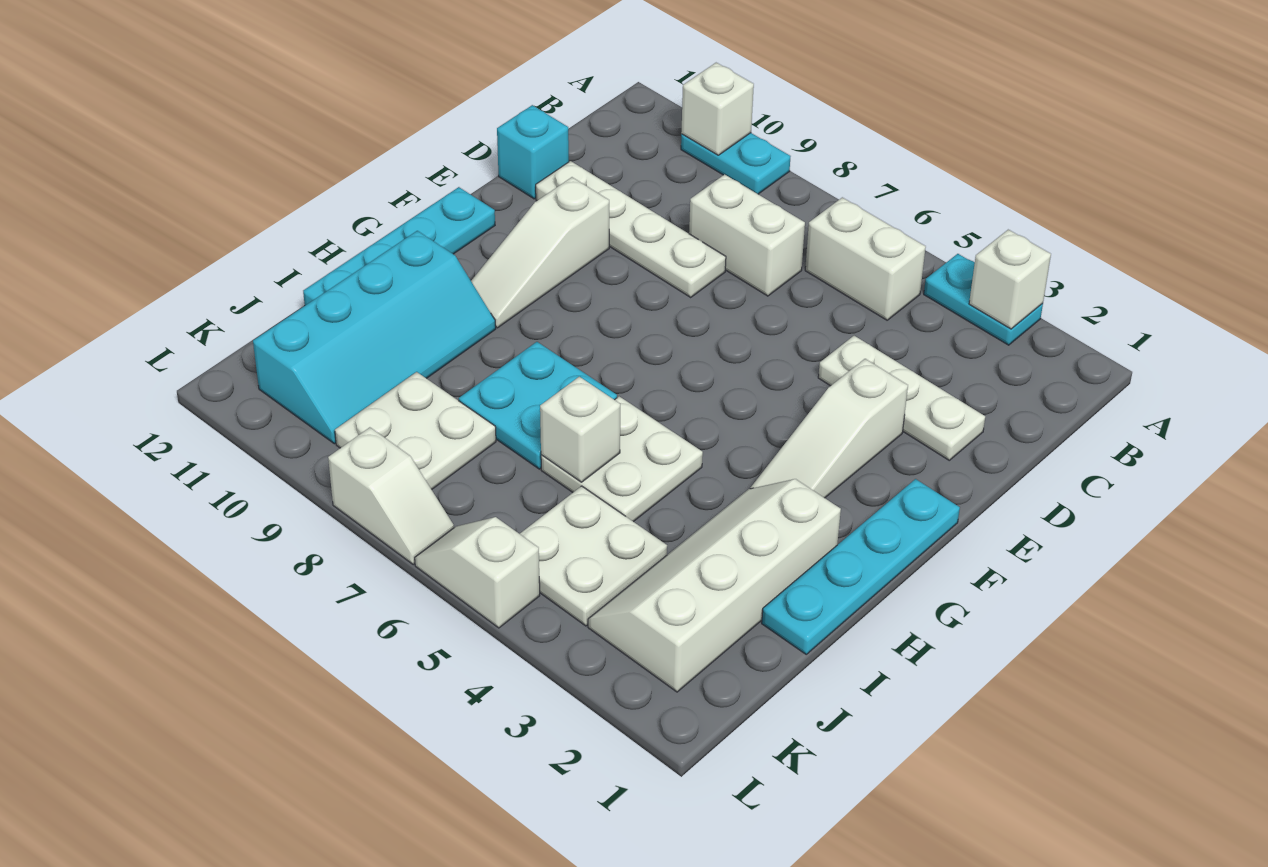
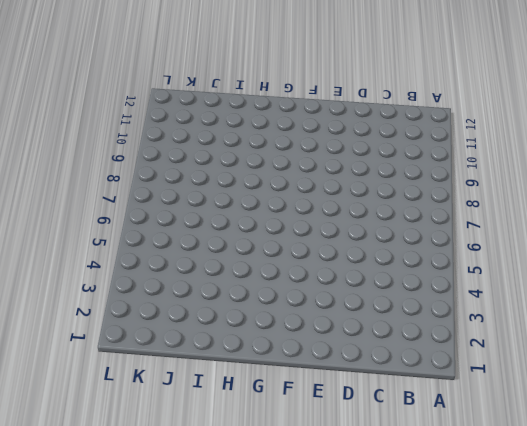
none -> cyan plate A3:A4 level 1
none -> cyan plate A9:A10 level 1
none -> white brick B5:B6 level 1

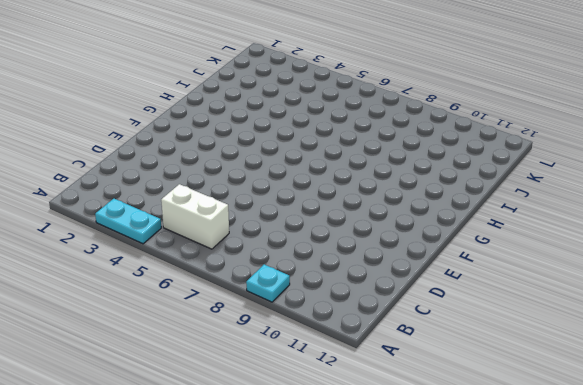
cyan plate A9 level 1 -> cyan plate A9:A10 level 1
none -> white brick C7:C8 level 1
none -> white plate D2:D4 level 1
none -> white plate D8:D11 level 1

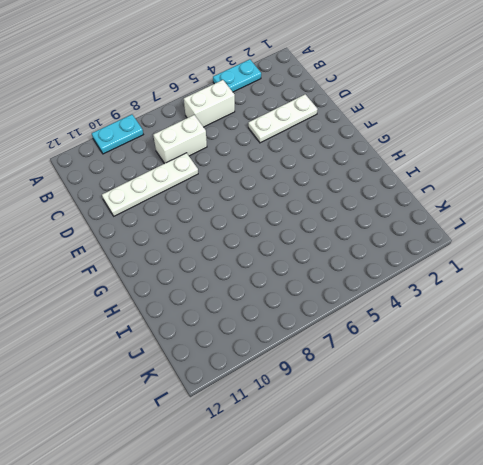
none -> cyan brick D12 level 1
none -> white slope E3:G3 level 1 top E
none -> white slope E10:G10 level 1 top E

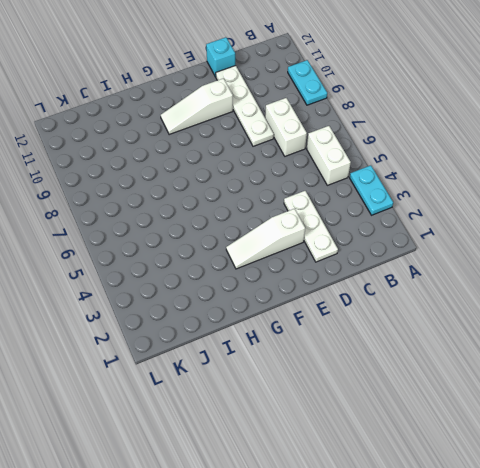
none -> cyan plate F1:I1 level 1
none -> cyan plate F12:I12 level 1
none -> white slope H2:K3 level 1 top 2

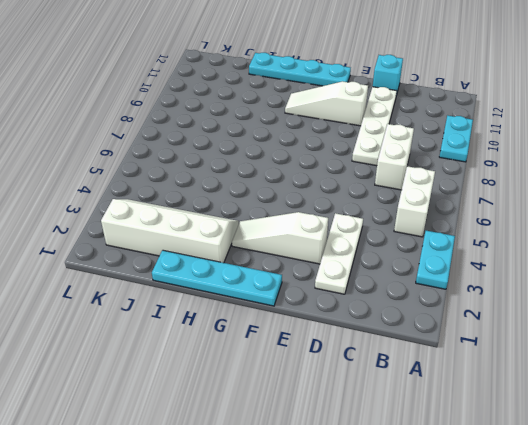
none -> white plate H5:I6 level 1
none -> cyan plate H7:I8 level 1
none -> cyan slope H10:K11 level 1 top 11

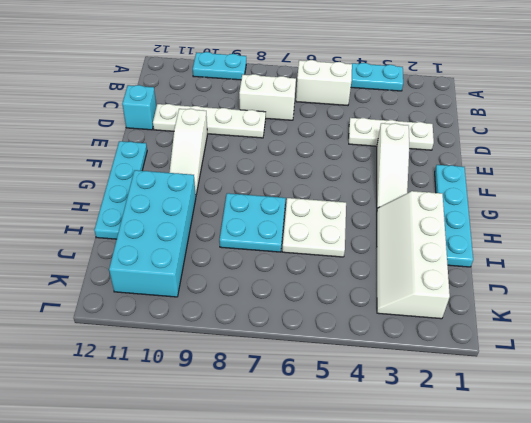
cyan brick H10:K11 level 1 -> cyan slope H10:K11 level 1 top 11
none -> white plate J4:K5 level 1
none -> white plate J8:K9 level 1
none -> white slope L5:L6 level 1 top 5

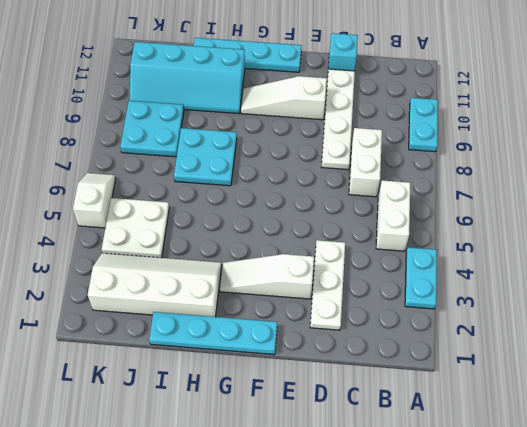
cyan plate J8:K9 level 1 -> white plate J8:K9 level 1
none -> white plate H5:I6 level 1
none -> white slope L7:L8 level 1 top 8
none -> white brick A3 level 2

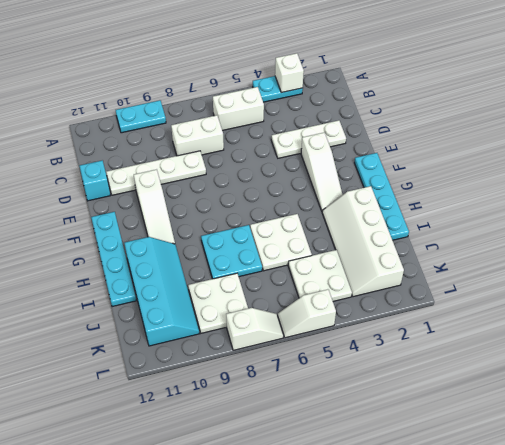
none -> white brick A10 level 2
none -> white brick I6 level 2

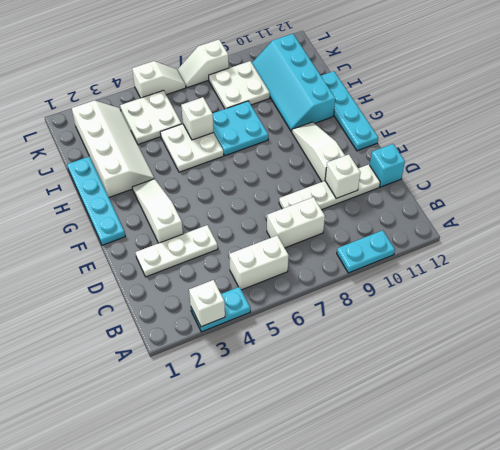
white brick D10 level 2 -> white brick A10 level 2

